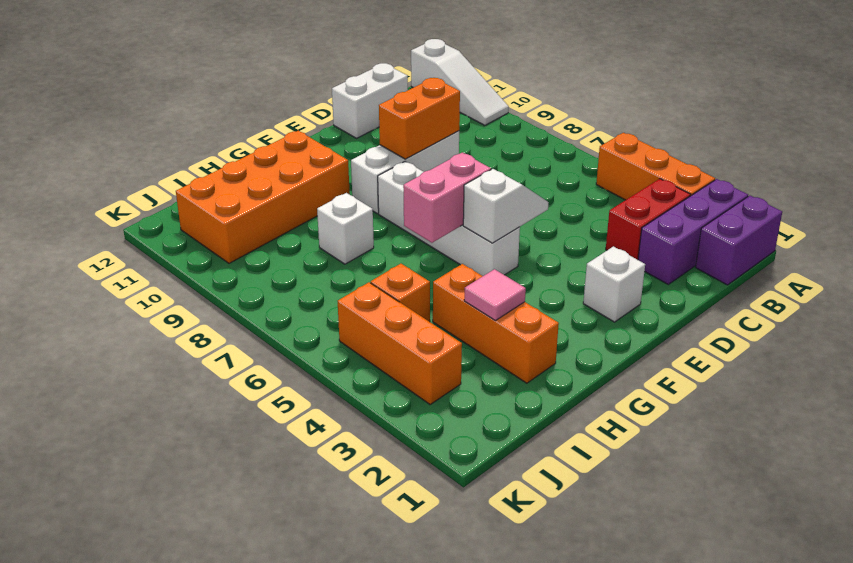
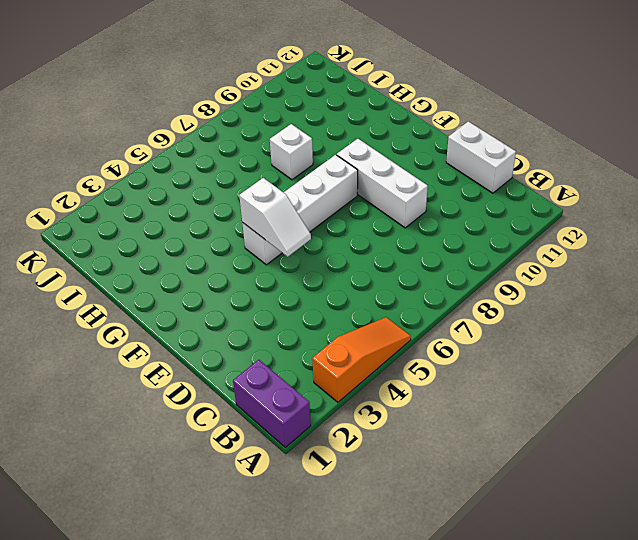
orange slope A3:A5 level 1 top 3 -> orange brick A3:A5 level 1
none -> purple brick A2:C2 level 1
none -> white slope A10:A12 level 1 top 12
none -> red brick B3:C3 level 1

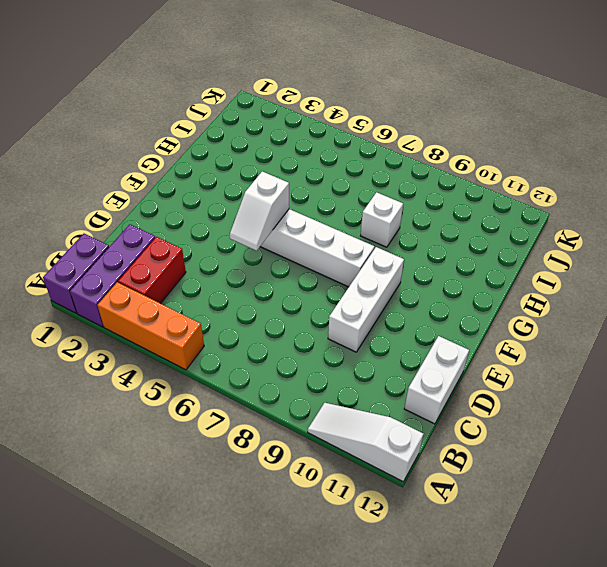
none -> white brick E2 level 1
none -> orange brick G10:J11 level 1
none -> orange brick H2:H4 level 1

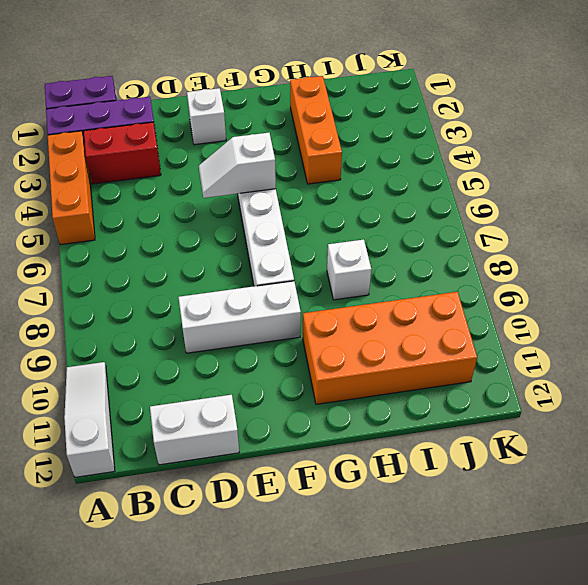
none -> orange brick I5 level 1
none -> orange brick J3:J5 level 1
none -> orange brick D9:E9 level 2

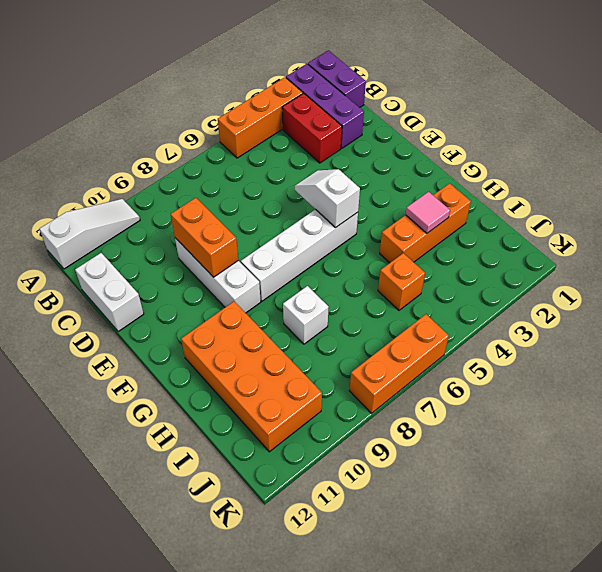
orange brick K6:K8 level 1 -> orange brick J3:J5 level 1
none -> white brick E2 level 1
none -> pink brick F6:G6 level 2

